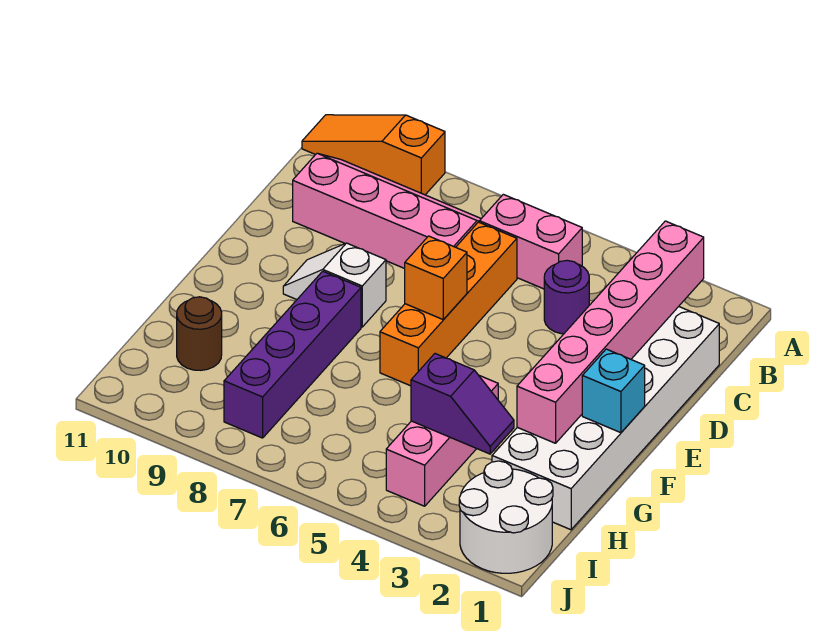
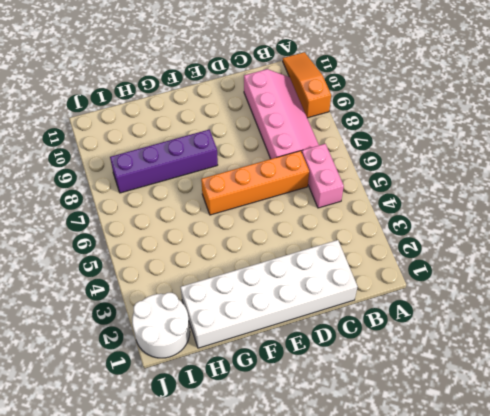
none -> purple round brick C4 level 1
none -> white slope E8:E9 level 1 top 8
none -> pink brick G4:I4 level 1

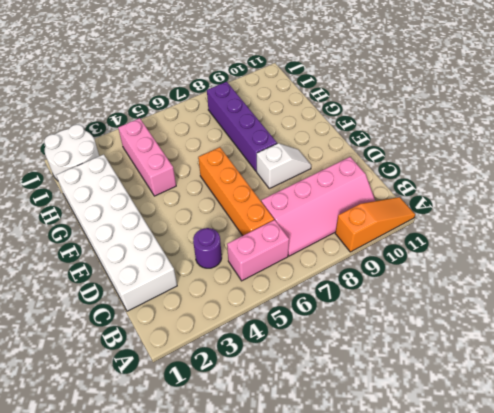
none -> brown round brick H10 level 1
none -> pink brick B2:G2 level 2
none -> orange brick E6 level 2

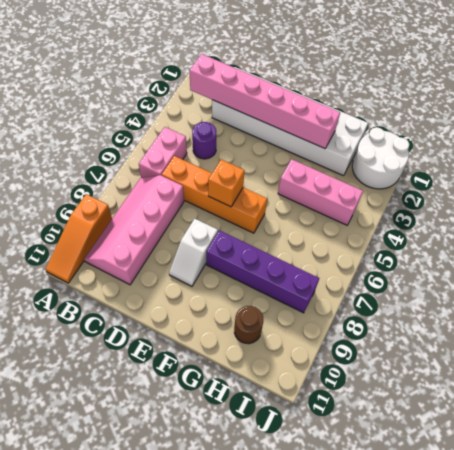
none -> cyan brick F1 level 2
none -> purple slope H3:H4 level 2 top 4

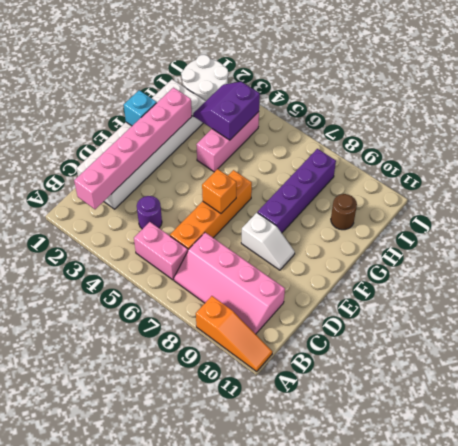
purple slope H3:I4 level 2 top 4 -> purple slope H3:H4 level 2 top 4

